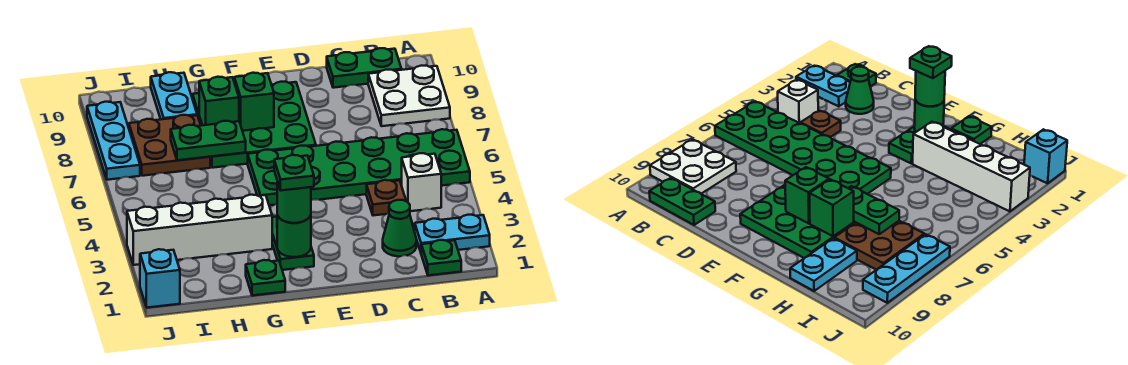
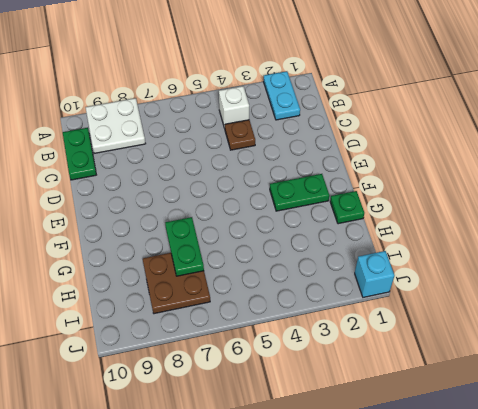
none -> green plate A5:F6 level 1
none -> green plate B1 level 1
none -> green cone C2 level 1

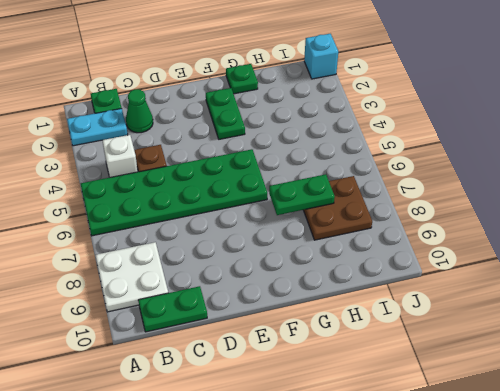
none -> green plate E7:G9 level 1
none -> white brick G3:J3 level 1
none -> cyan plate H9:H10 level 1

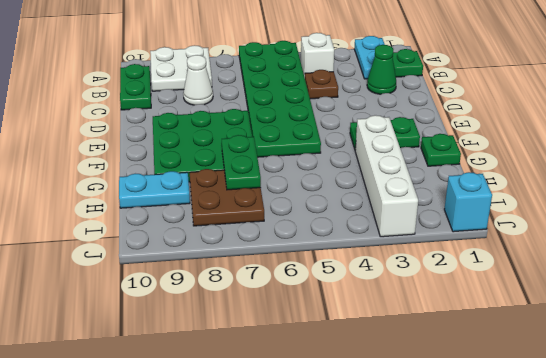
white cone C8 level 1 -> none
none -> cyan plate J7:J9 level 1
none -> green round brick F2 level 2
none -> green brick F8 level 2

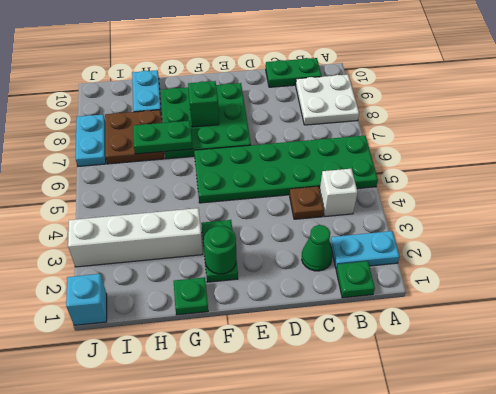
cyan plate J7:J8 level 1 -> cyan plate J7:J9 level 1
none -> green brick G8 level 2
none -> green round brick F2 level 3
none -> green plate F2 level 4

